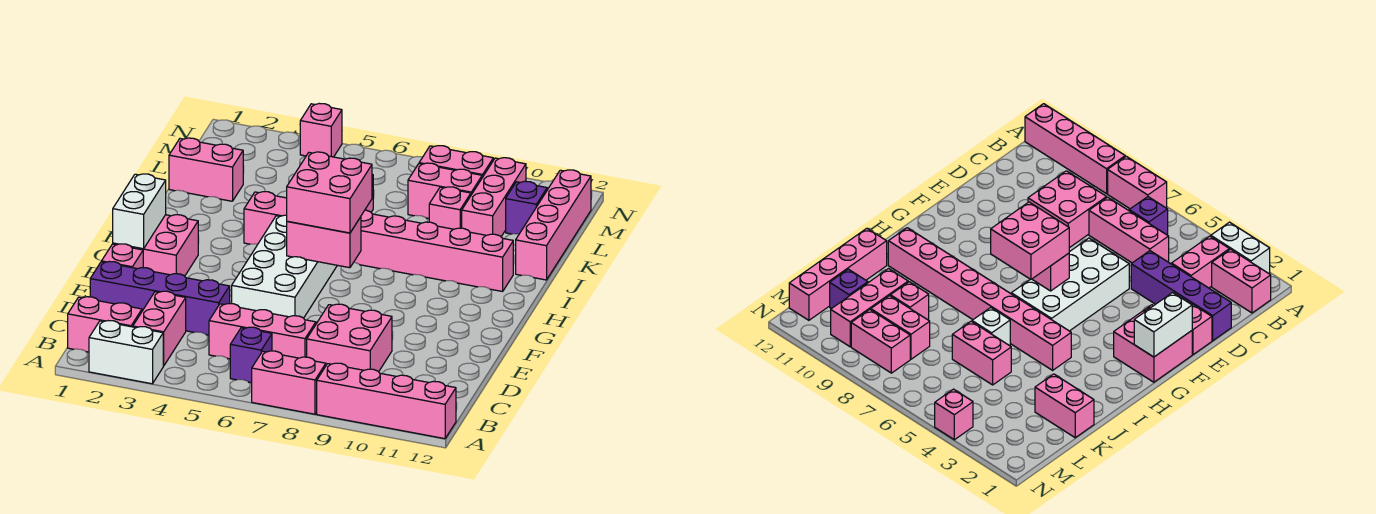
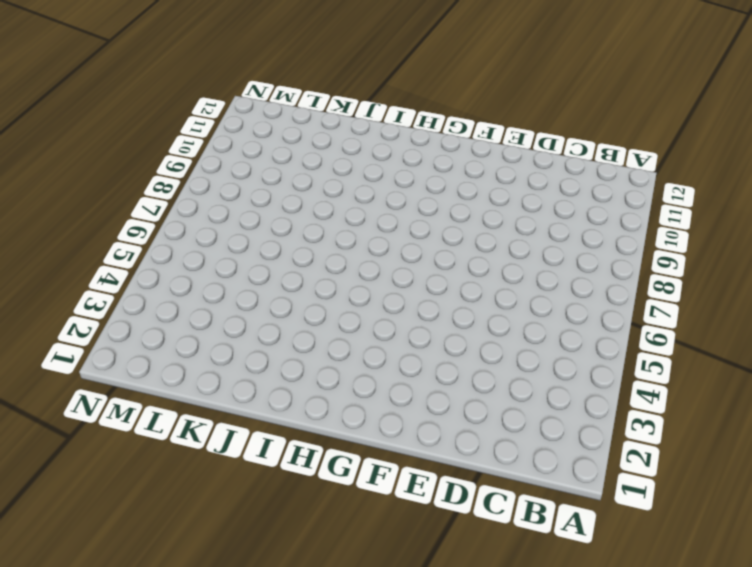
none -> white brick A2:A3 level 1
none -> pink brick A7:A8 level 1
none -> pink brick A9:A12 level 1

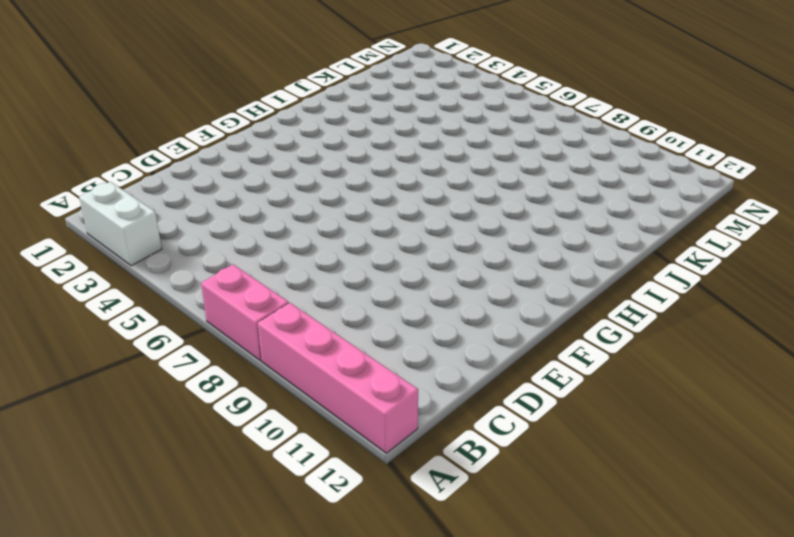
none -> pink brick B1:B2 level 1
none -> pink brick B3:C3 level 1
none -> purple brick B6 level 1

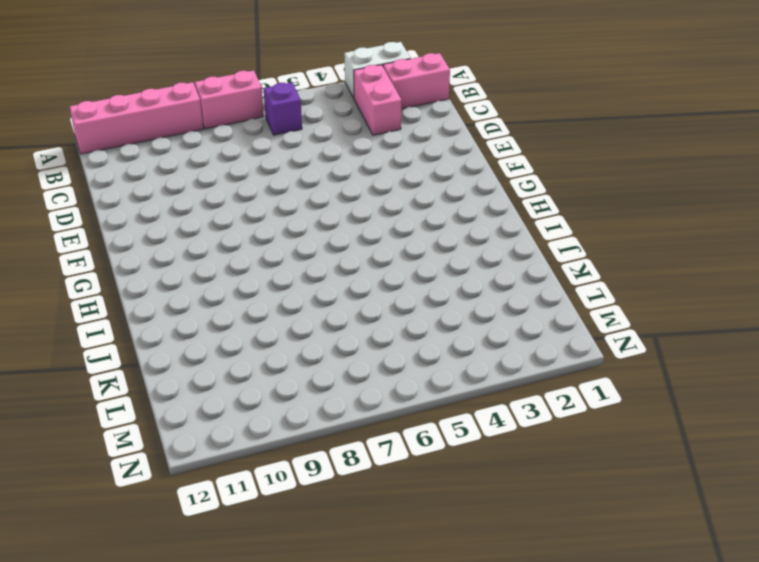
none -> pink brick C5:C7 level 1
none -> pink brick C8:D9 level 1
none -> purple brick D1:D4 level 1

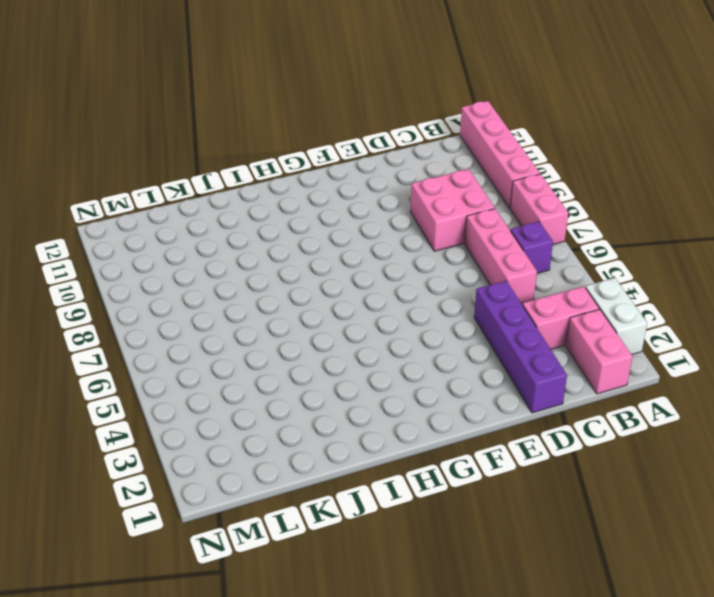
none -> pink brick E1 level 1
none -> white brick E5:H6 level 1
none -> pink brick F1:G2 level 1

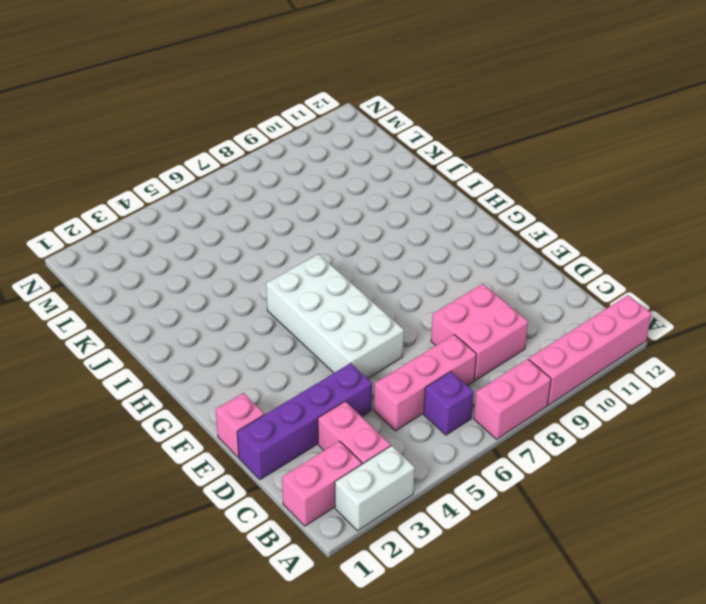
none -> pink brick F1:G2 level 1
none -> pink brick I4:I11 level 1
none -> white brick J6 level 1

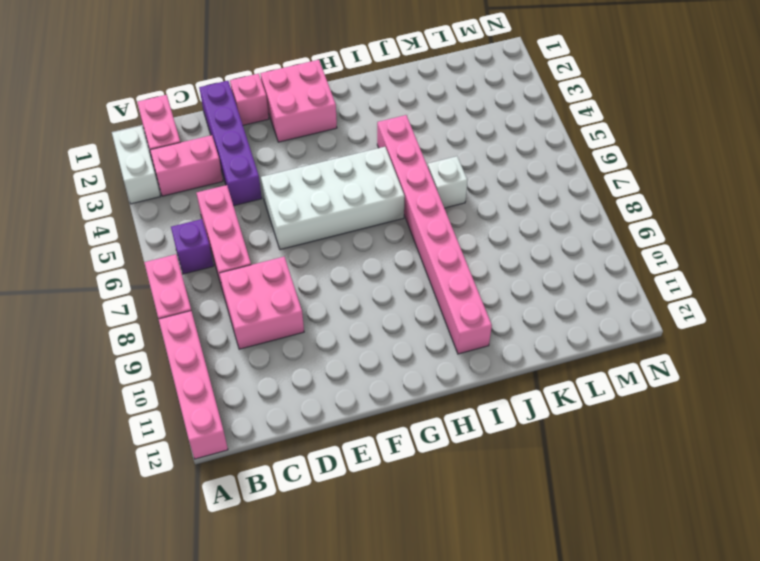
none -> pink brick J12:M12 level 1
none -> pink brick K1:K2 level 1
none -> pink brick K5:K6 level 1

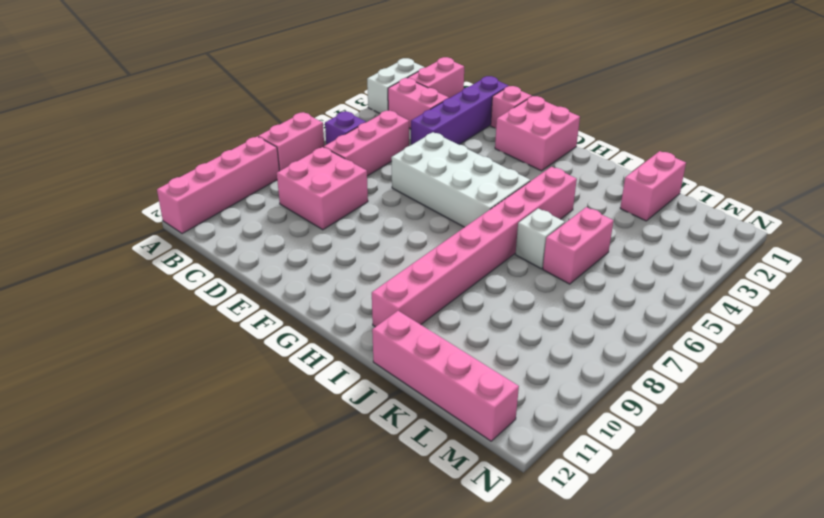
none -> pink brick K9 level 1
none -> pink brick K10:M10 level 1
none -> pink brick L8:L9 level 1

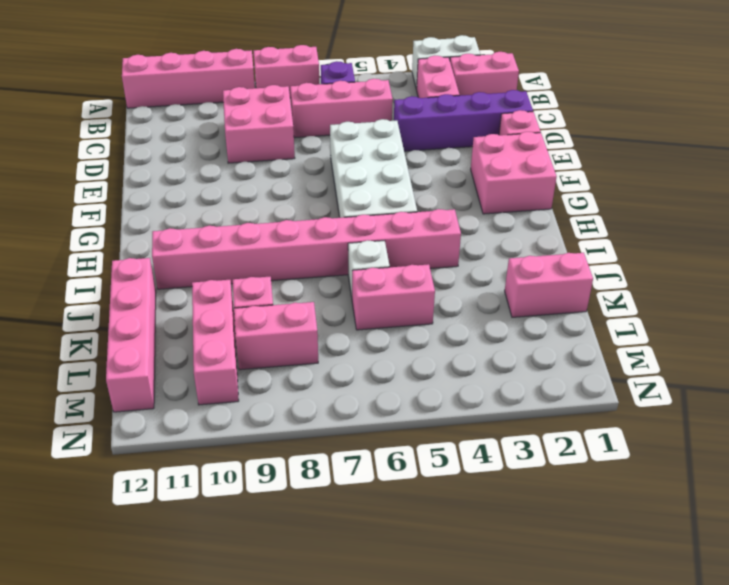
none -> purple brick L11 level 1
none -> pink brick M8:M9 level 1
none -> pink brick N4 level 1

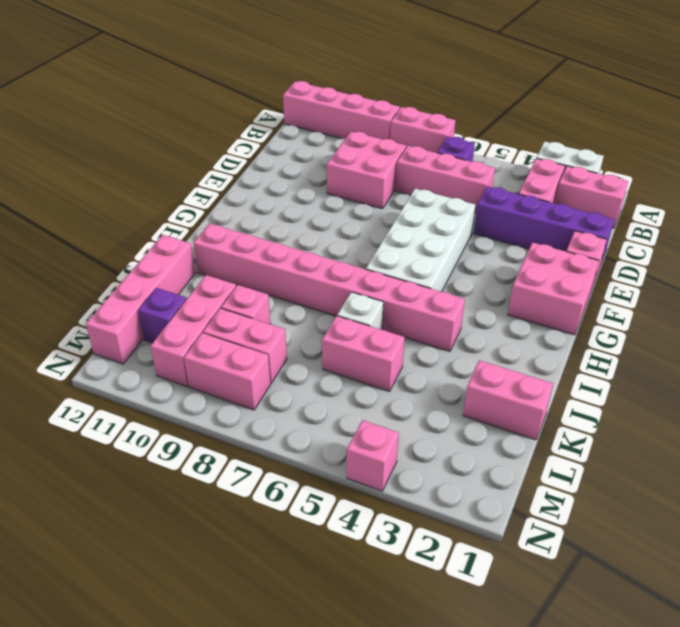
none -> white brick F1:G1 level 2
none -> pink brick G6:G7 level 2
none -> pink brick G6:H7 level 3

